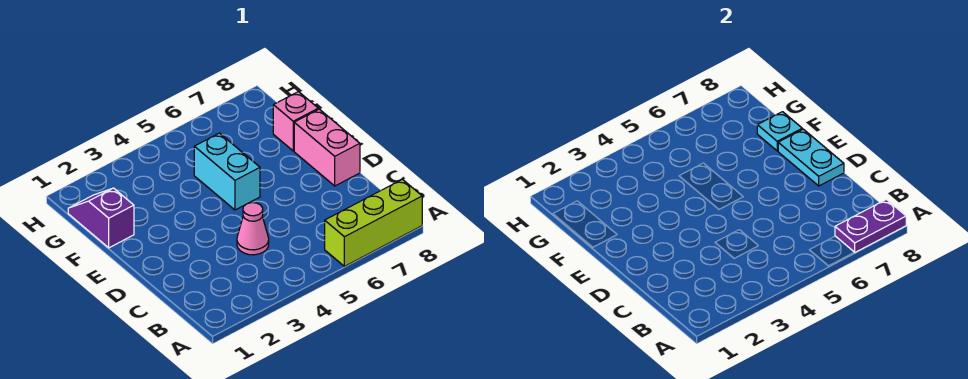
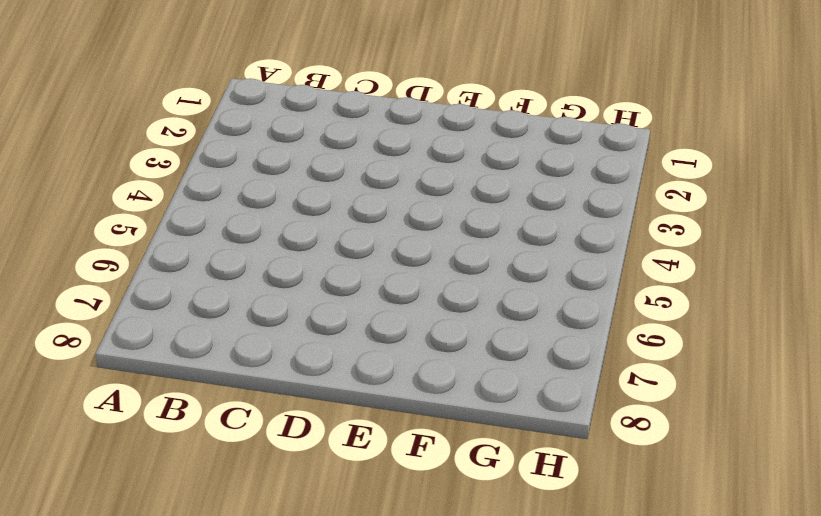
none -> lime brick A6:A8 level 1
none -> pink cone C4 level 1

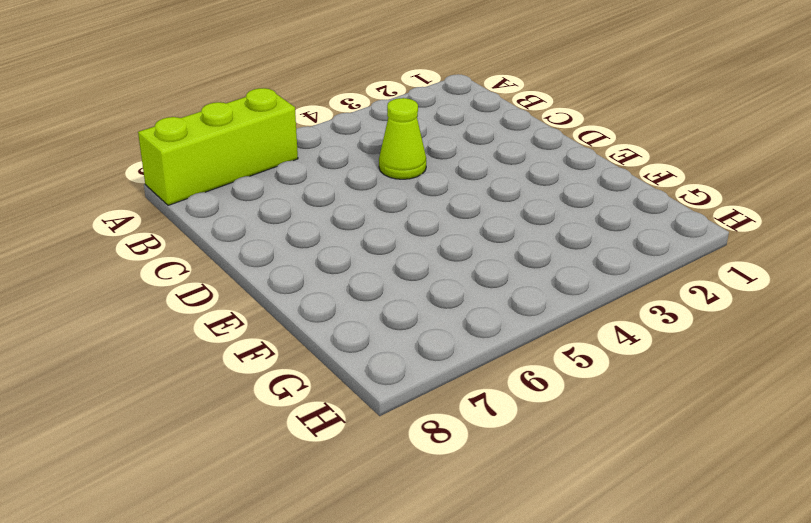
lime cone C4 level 1 -> pink cone C4 level 1
none -> pink brick D8:E8 level 1
none -> cyan brick E5:F5 level 1

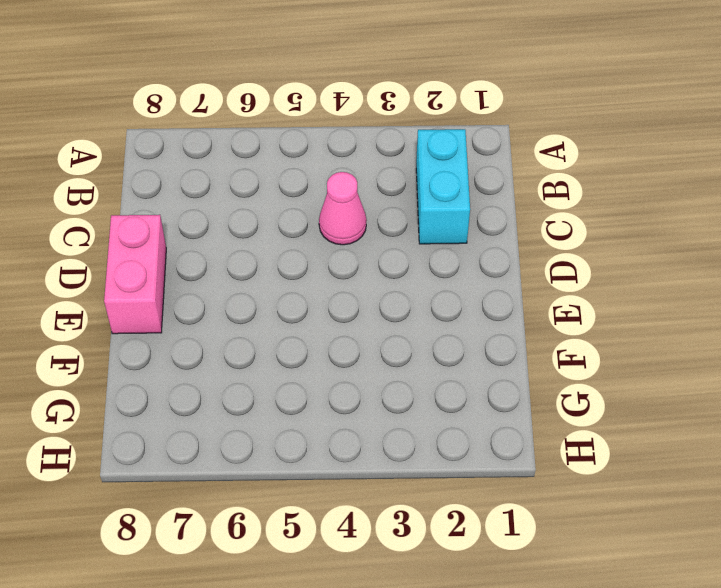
cyan brick B2:C2 level 1 -> cyan brick E5:F5 level 1
none -> lime brick A6:A8 level 1
none -> purple slope F1:G1 level 1 top F

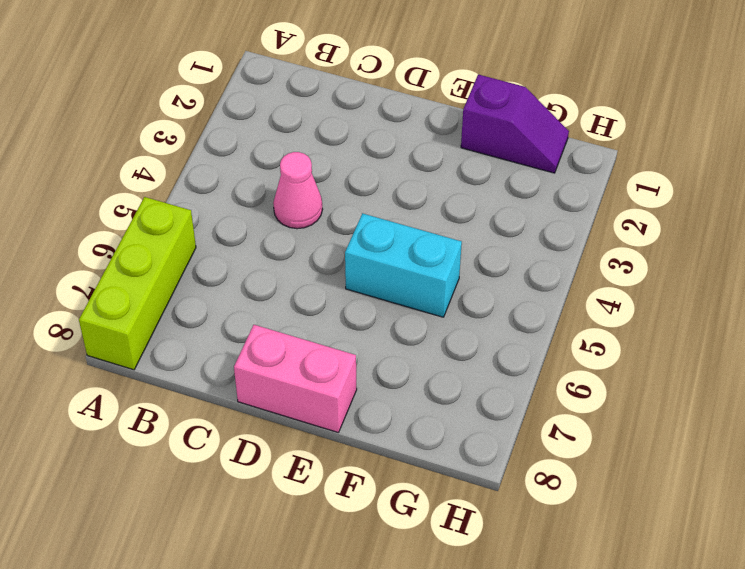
none -> pink brick F8 level 1
none -> purple plate A7:A8 level 2

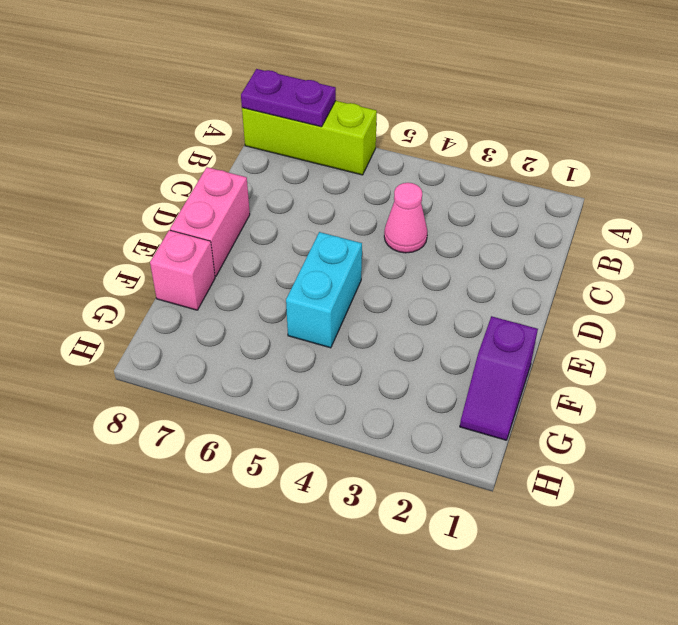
none -> cyan plate D8:E8 level 2
none -> cyan plate F8 level 2

